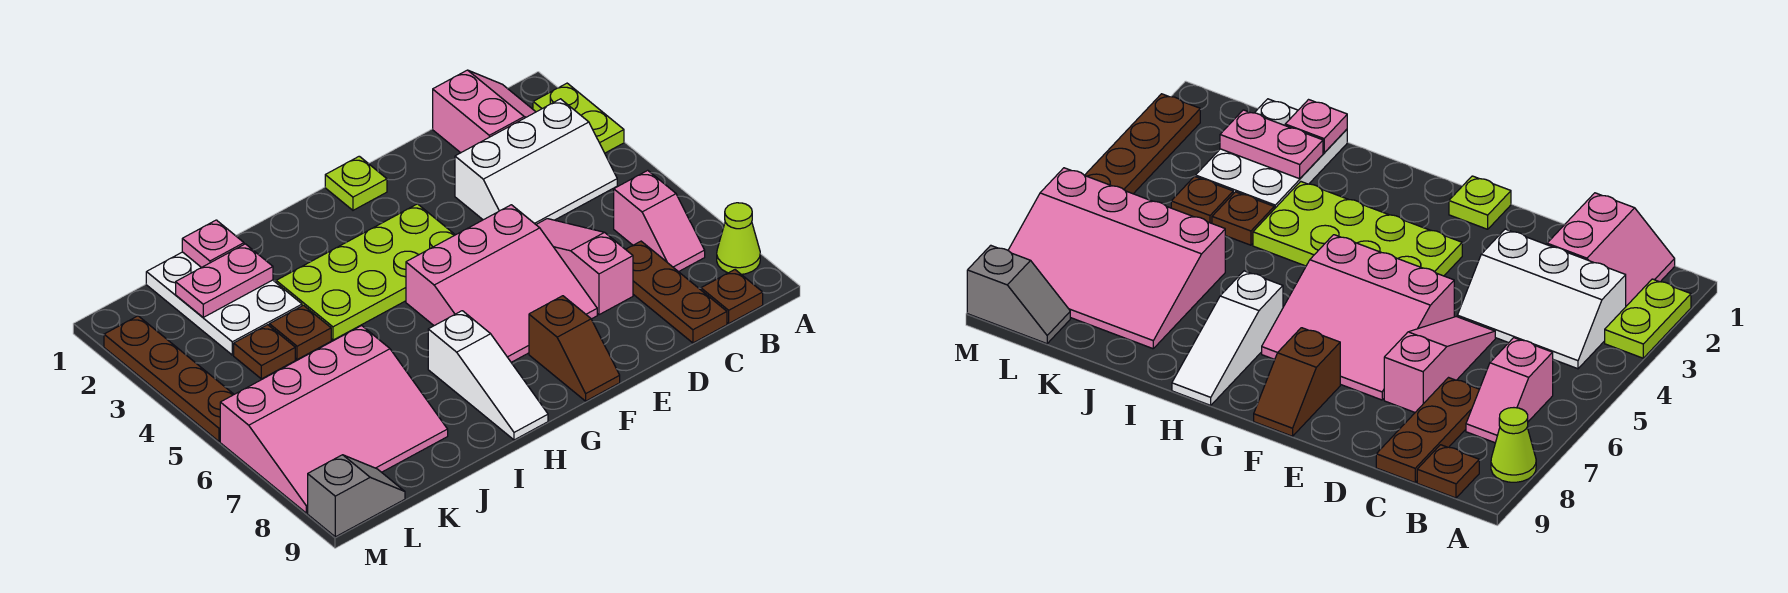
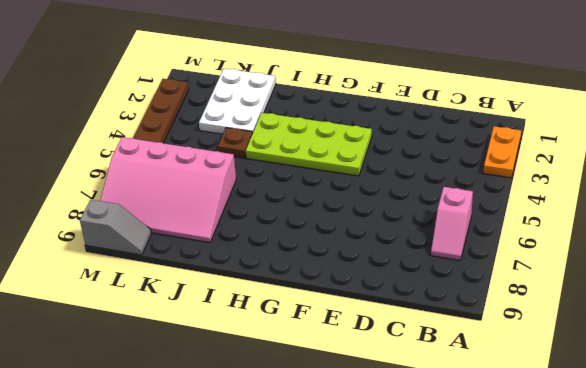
orange plate A2:A3 level 1 -> lime plate A2:A3 level 1
none -> lime cone A8 level 1
none -> pink slope B1:C2 level 1 top C
none -> white slope B3:D4 level 1 top 3

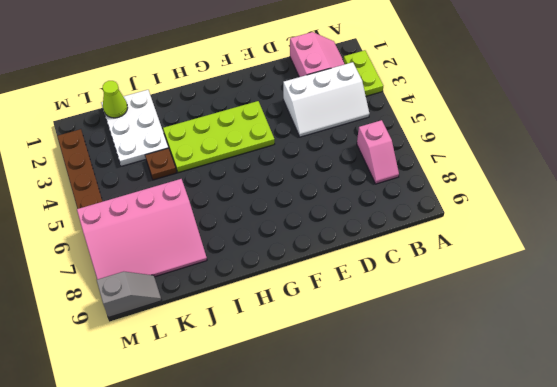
lime cone K1 level 2 -> lime cone A8 level 1
none -> brown plate B9 level 1
none -> brown plate C7:C9 level 1
none -> pink slope D5:D7 level 1 top 7

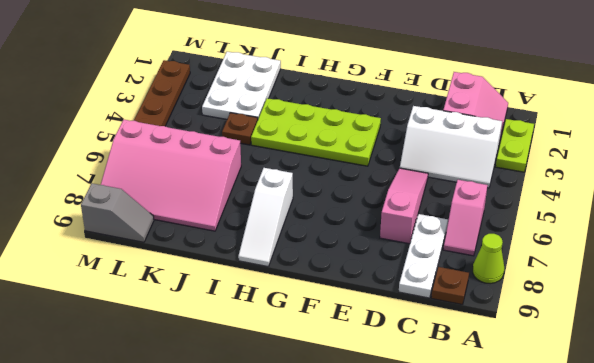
white plate C7:C9 level 1 -> brown plate C7:C9 level 1
none -> pink slope E5:G7 level 1 top 5
none -> lime plate F1 level 1
none -> brown slope F8:F9 level 1 top 8

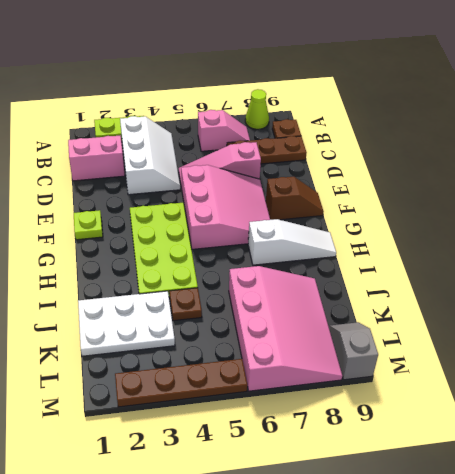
none -> brown plate K4 level 1
none -> pink plate J1 level 2
none -> pink plate J2:K2 level 2

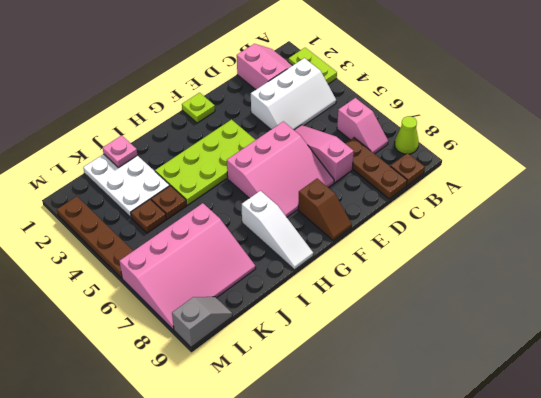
none -> pink plate J2:K2 level 2

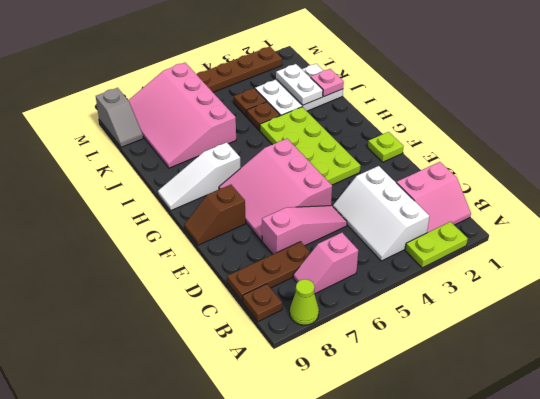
white plate J2:K2 level 2 -> pink plate J2:K2 level 2

